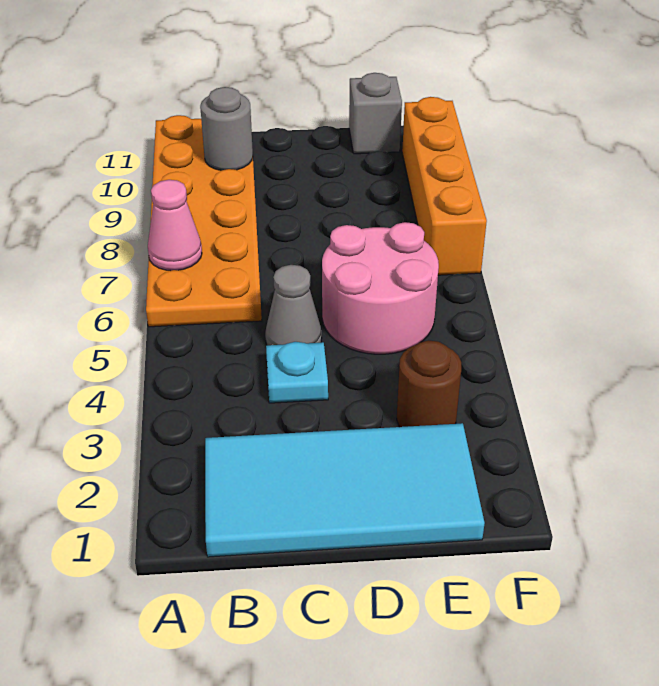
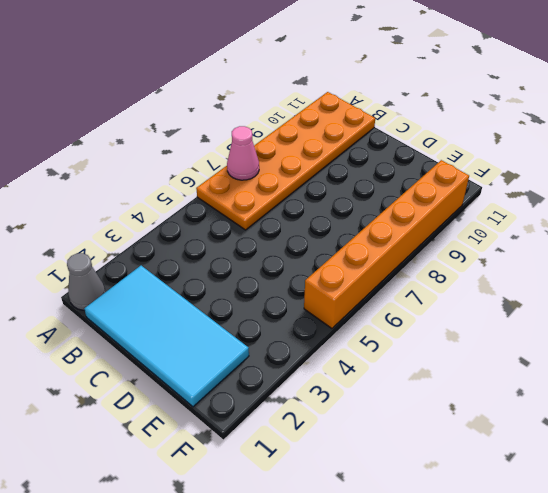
grey cone A1 level 1 -> grey cone C5 level 1
orange brick F5:F10 level 1 -> orange brick F7:F10 level 1
none -> cyan plate C4 level 1
none -> pink round brick D5:E6 level 1

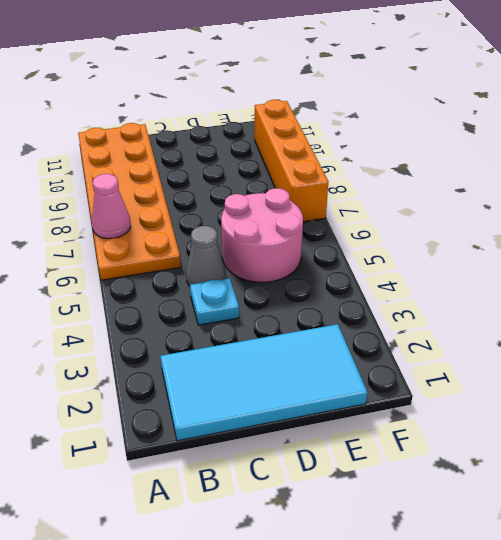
none -> brown round brick E3 level 1
none -> grey brick E11 level 1

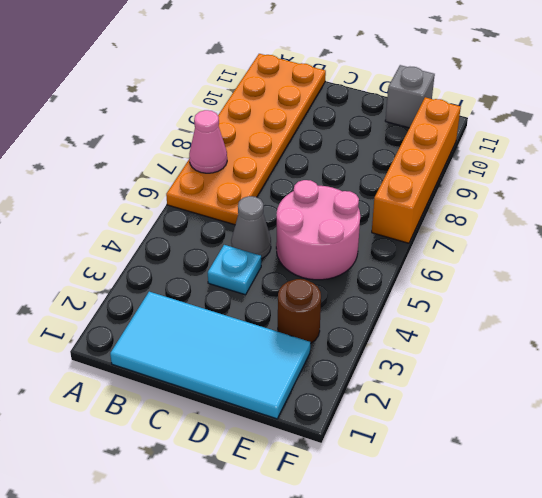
none -> grey round brick B10 level 2

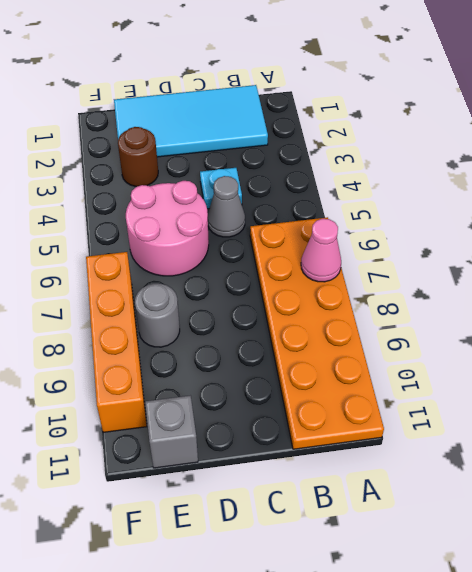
grey round brick E8 level 1 -> grey round brick B10 level 2

